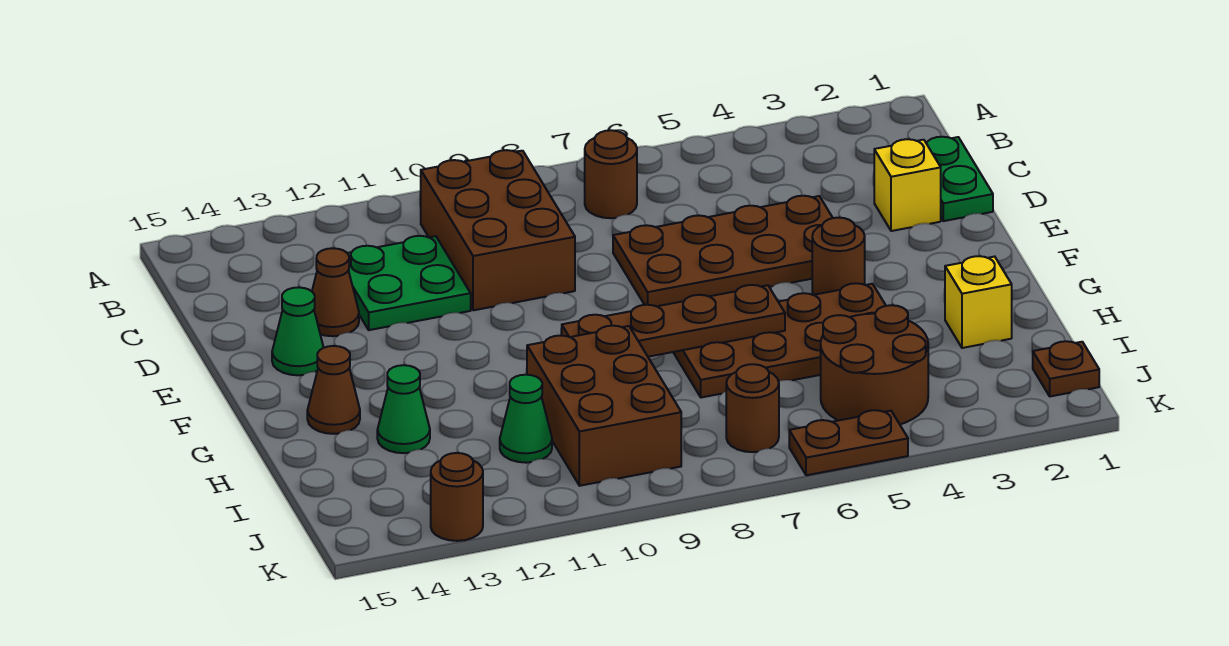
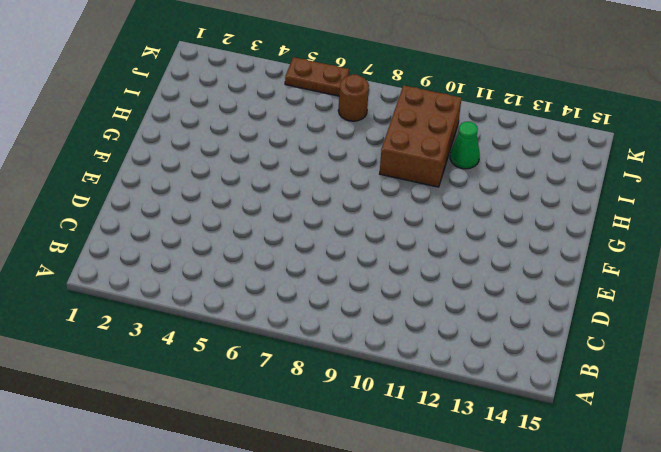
none -> brown round brick B7 level 1
none -> brown brick B9:D10 level 1
none -> green plate C1:D1 level 1

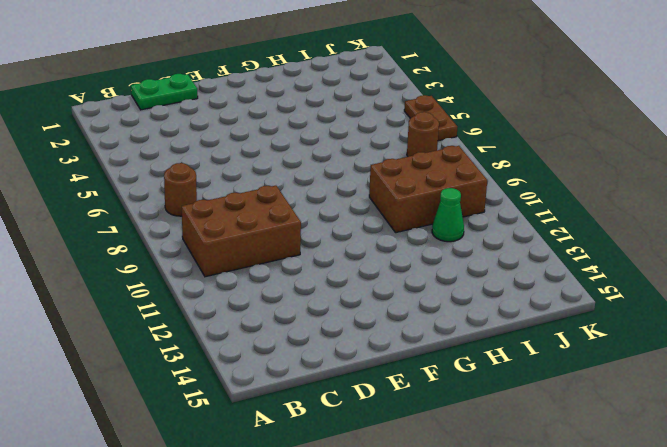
none -> green plate C11:D12 level 1
none -> yellow brick D2 level 1
none -> brown plate D4:E7 level 1

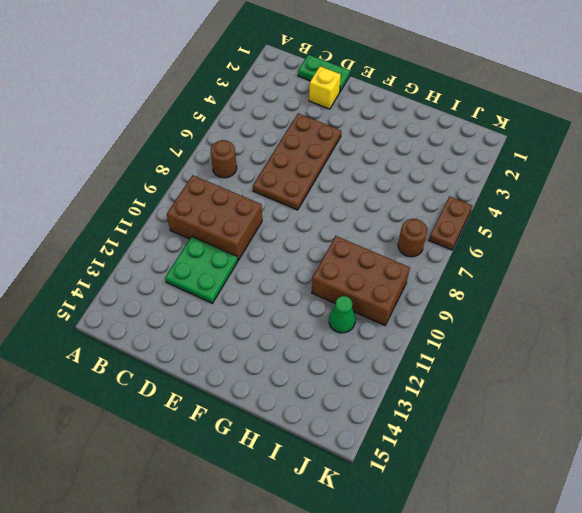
none -> brown cone D13 level 1
none -> green cone E14 level 1
none -> brown round brick F4 level 1

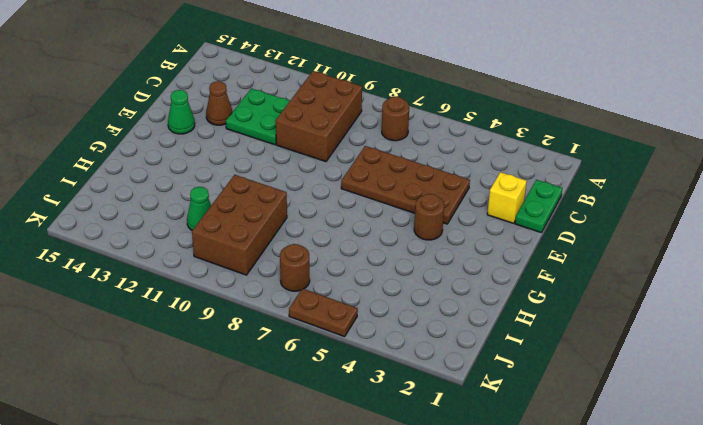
none -> brown plate G4:H7 level 1
none -> brown cone G14 level 1
none -> yellow brick H2 level 1

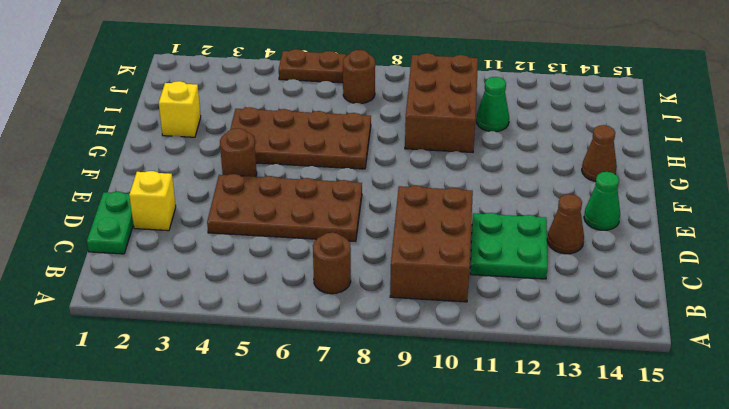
none -> green cone H13 level 1
none -> brown round brick I4:J5 level 1
none -> brown plate J1 level 1

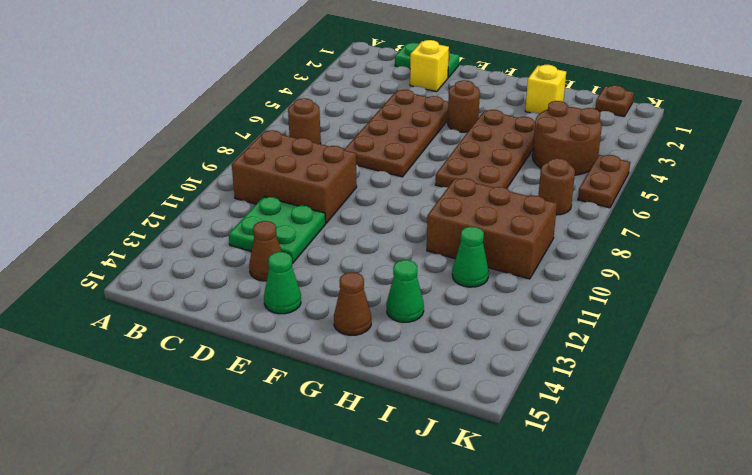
none -> brown round brick K13 level 1
none -> brown plate G6:G9 level 2

